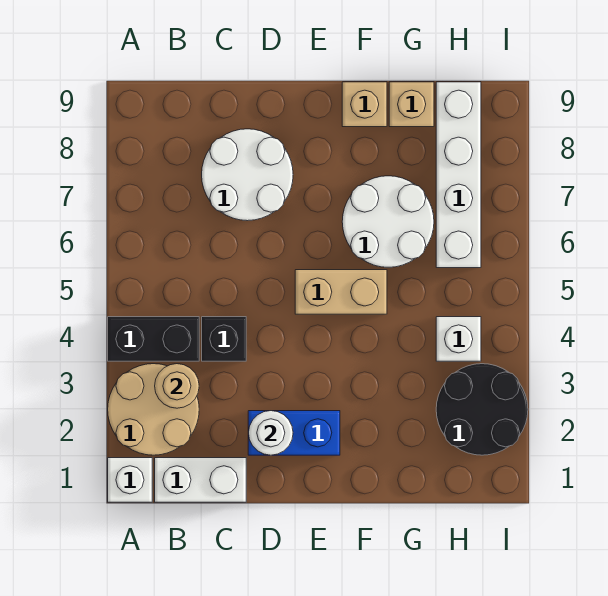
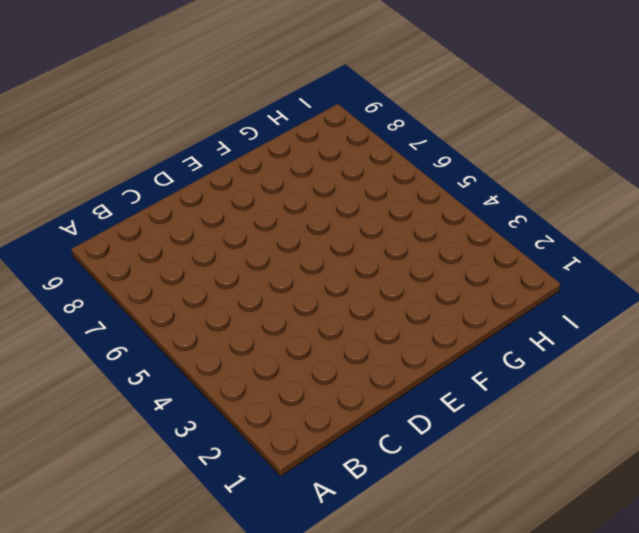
none -> white brick A1 level 1
none -> tan round brick A2:B3 level 1
none -> black brick A4:B4 level 1

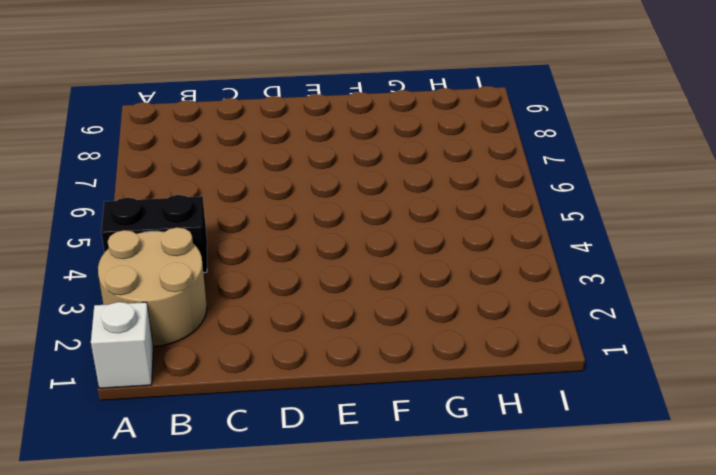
none -> white brick B1:C1 level 1
none -> black brick C4 level 1
none -> white round brick C7:D8 level 1

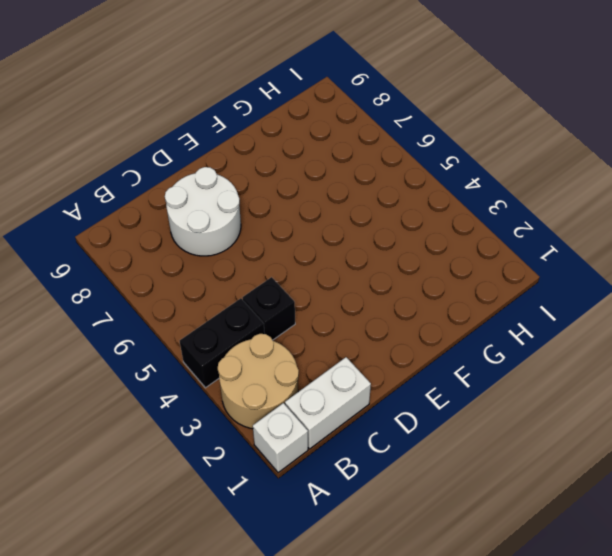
none -> blue brick D2:E2 level 1
none -> tan brick E5:F5 level 1
none -> white round brick F6:G7 level 1

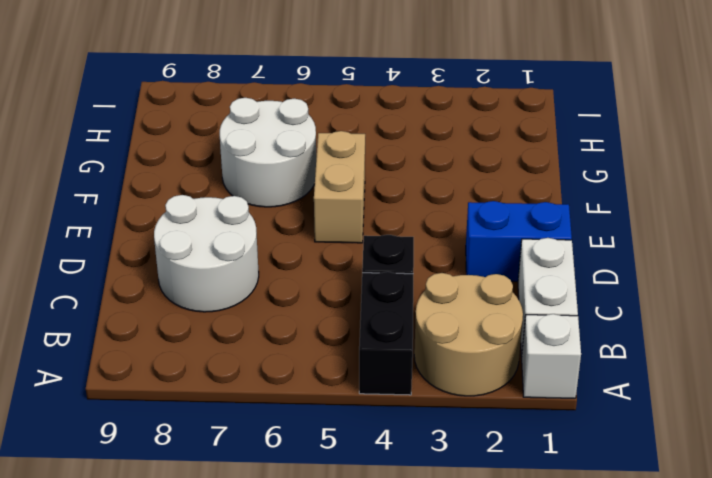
blue brick D1:D2 level 1 -> blue brick D2:E2 level 1
none -> tan brick F9 level 1
none -> tan brick G9 level 1
none -> black round brick H2:I3 level 1

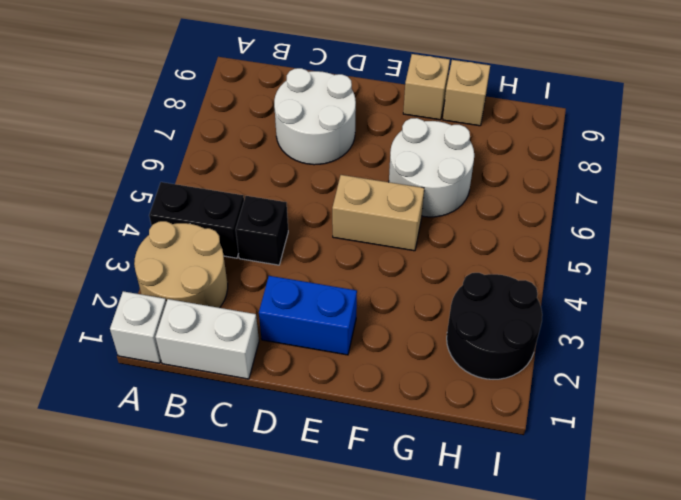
none -> white brick H4 level 1
none -> white brick H6:H9 level 1
none -> tan round brick B3 level 2

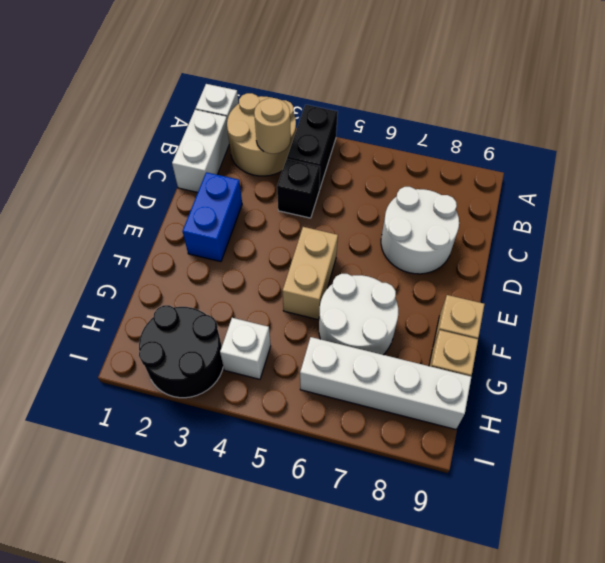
none -> white round brick D2 level 2

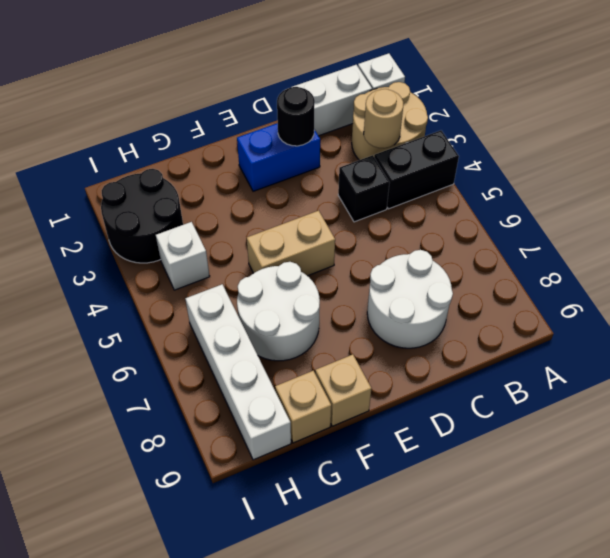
black round brick D2 level 2 -> white round brick D2 level 2

